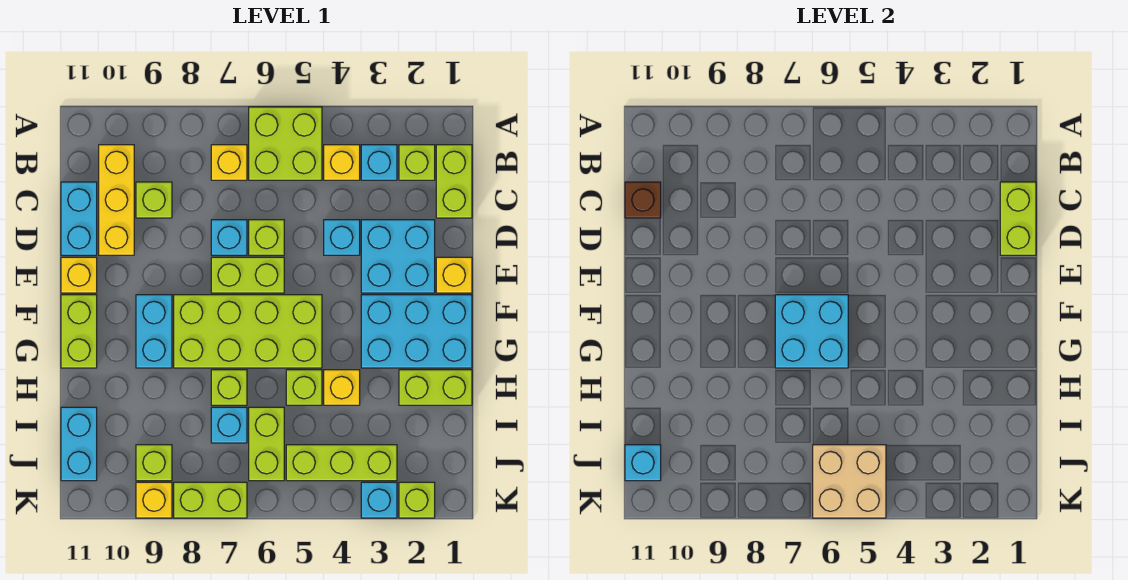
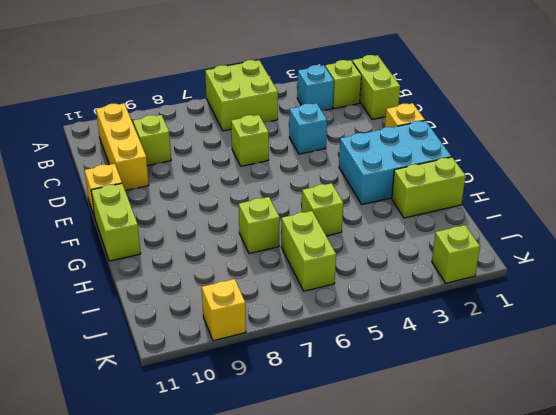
none -> yellow brick B4 level 1
none -> yellow brick B7 level 1
none -> cyan brick C11:D11 level 1
none -> cyan brick D2:E3 level 1

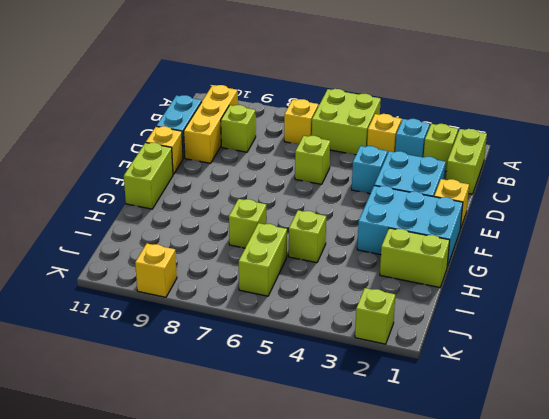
none -> cyan brick D7 level 1
none -> lime brick E6:E7 level 1
none -> lime brick F5:G8 level 1
none -> cyan brick F9:G9 level 1

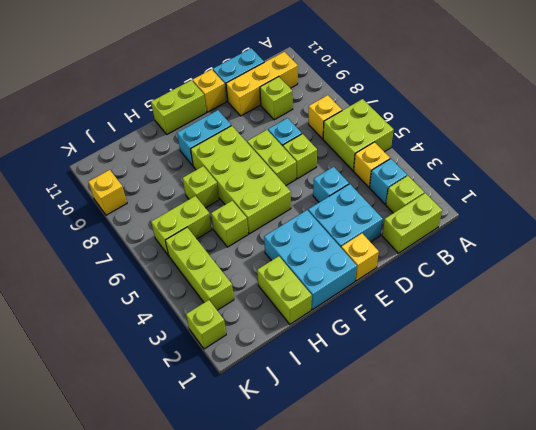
none -> yellow brick H4 level 1
none -> cyan brick I7 level 1
none -> cyan brick I11:J11 level 1
none -> lime brick J9 level 1

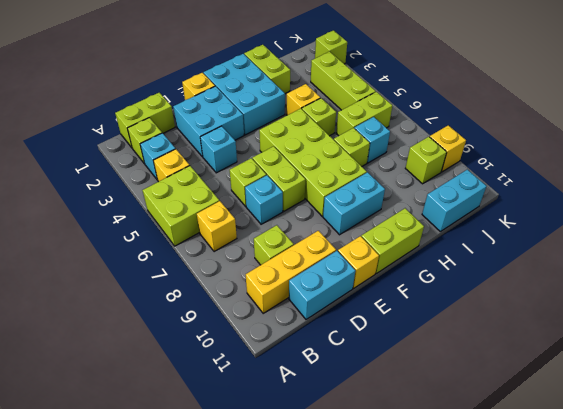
none -> cyan brick K3 level 1
none -> lime brick K7:K8 level 1
none -> lime brick C1:D1 level 2
none -> brown brick C11 level 2

